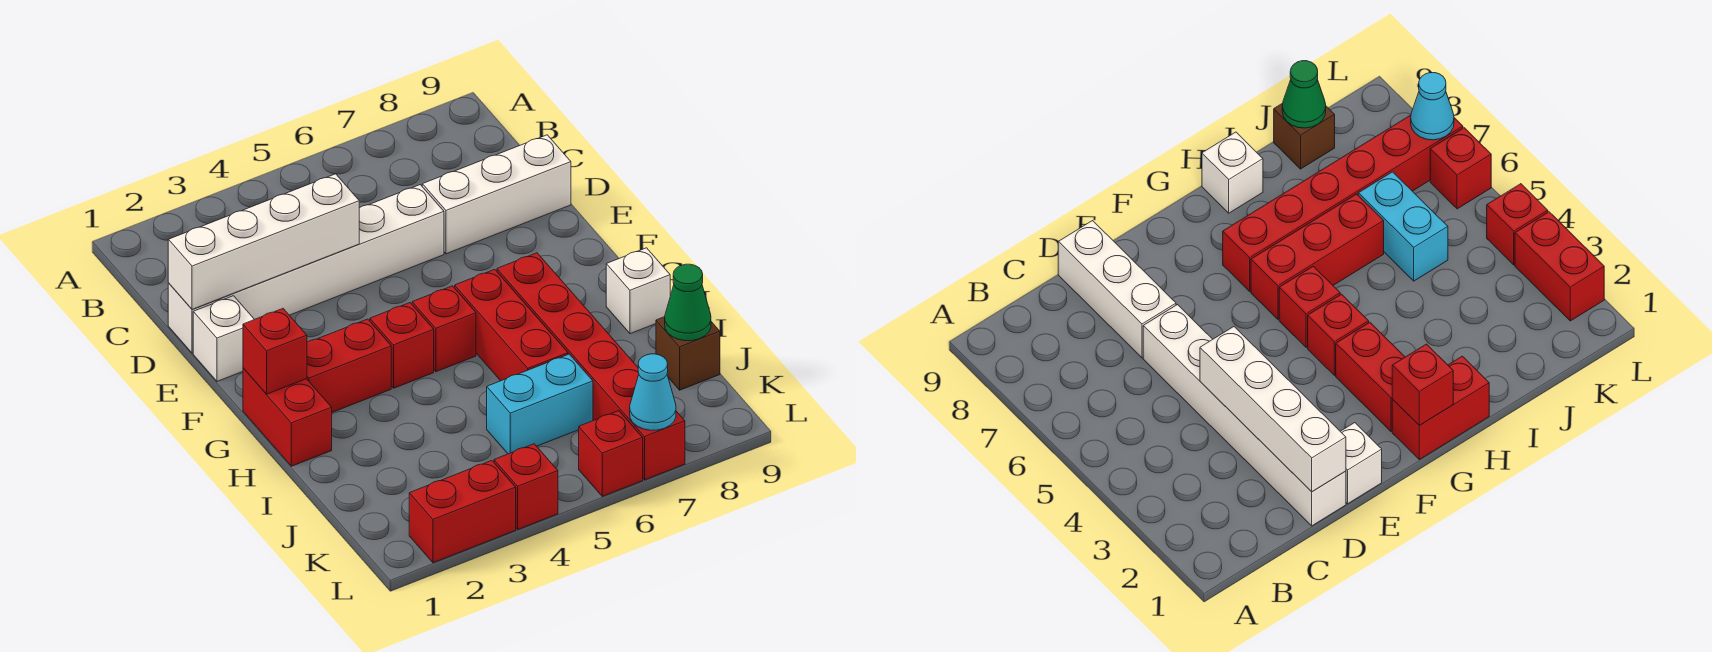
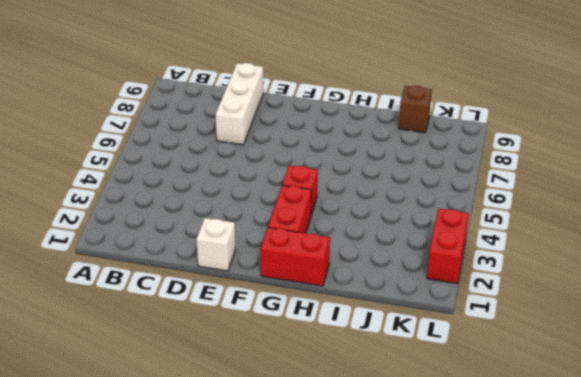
none -> white brick D1:D6 level 1
none -> red brick G5 level 1
none -> red brick G6:I6 level 1

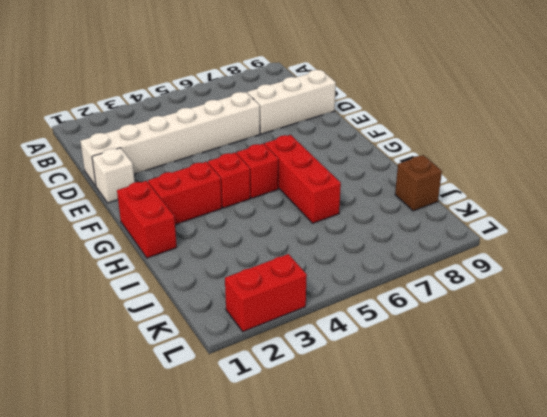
none -> red brick G7:L7 level 1
none -> white brick H9 level 1
none -> cyan brick J5:J6 level 1

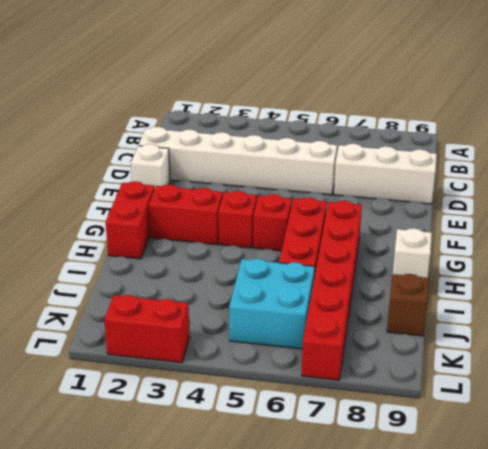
cyan brick J5:K6 level 1 -> cyan brick J5:J6 level 1
none -> red brick L4 level 1
none -> red brick L6 level 1
none -> white brick D1:D4 level 2

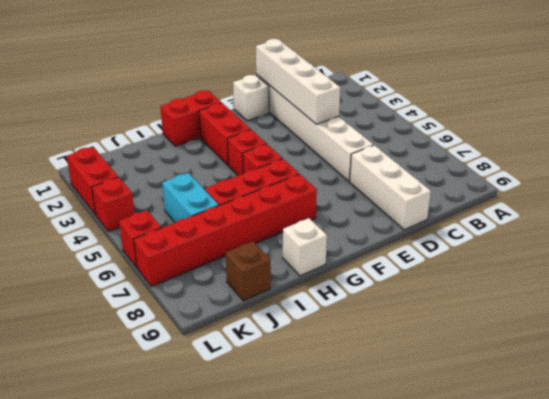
none -> red brick G1 level 2
none -> green cone J9 level 2
none -> cyan cone L7 level 2

